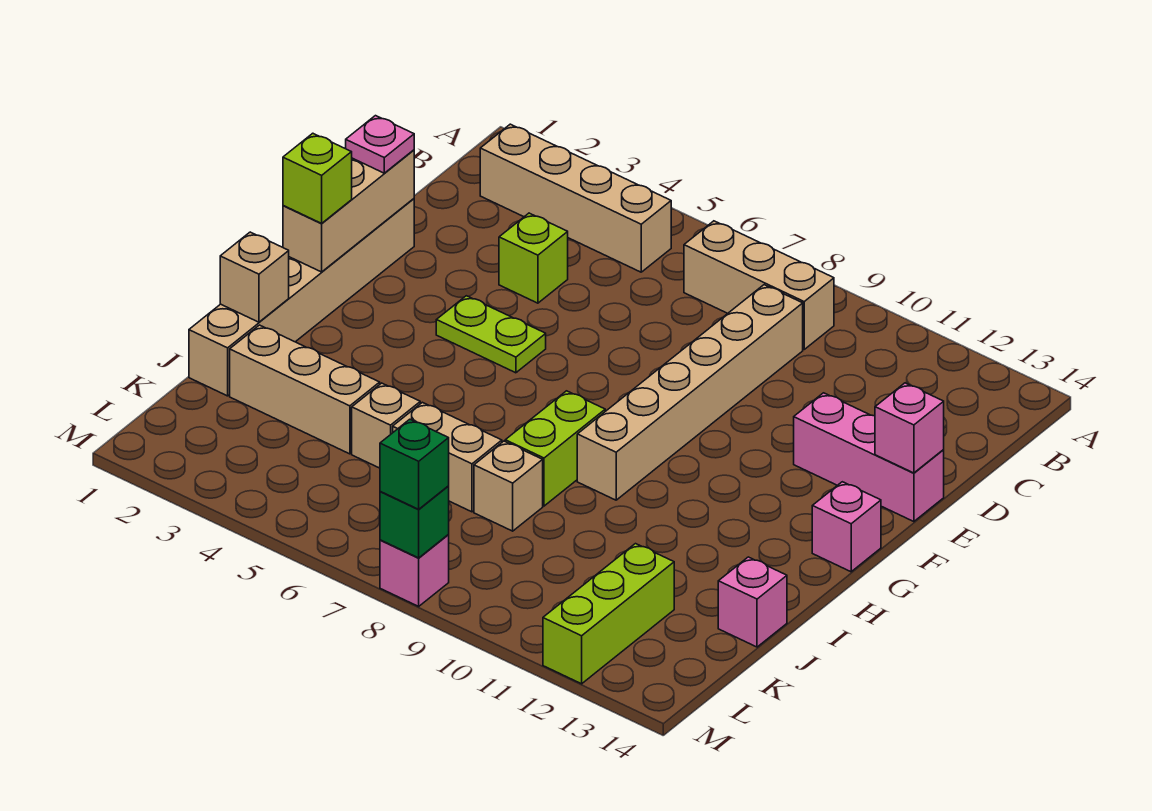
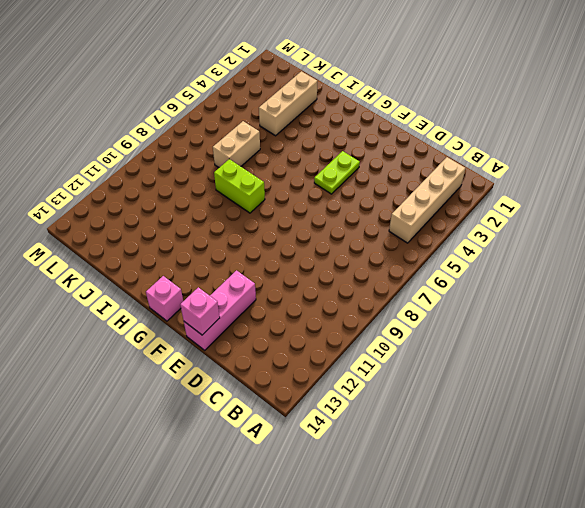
none -> tan brick B7:B9 level 1
none -> tan brick C9:H9 level 1
none -> lime brick D4 level 1

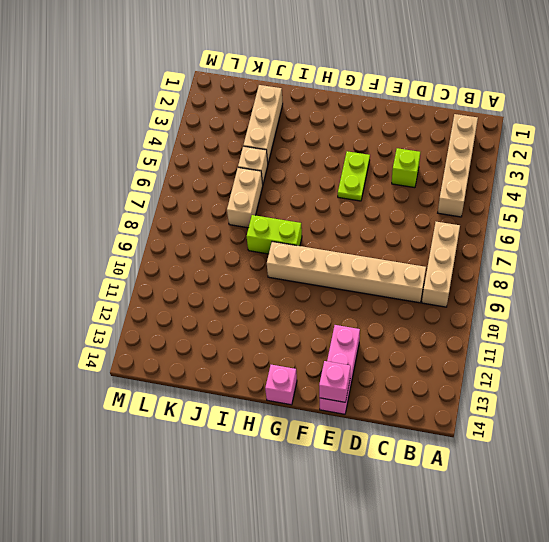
none -> tan brick E1:J1 level 1
none -> tan brick J8 level 1
none -> pink brick J14 level 1

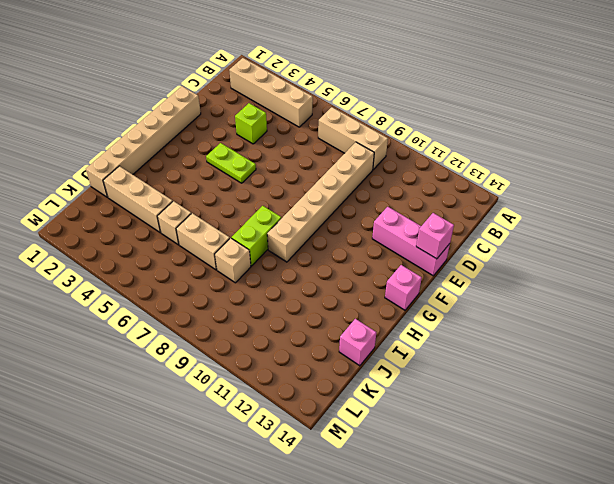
none -> lime brick K12:M12 level 1
none -> pink brick M8 level 1
none -> tan brick E1:G1 level 2

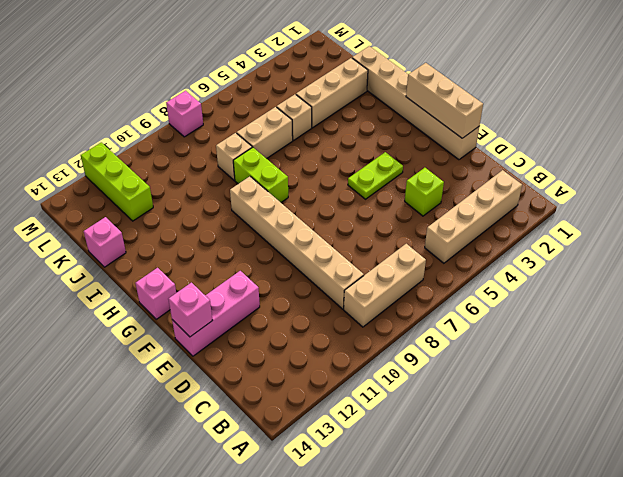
none -> tan brick I1 level 2
none -> green brick M8 level 2
none -> pink plate E1 level 3

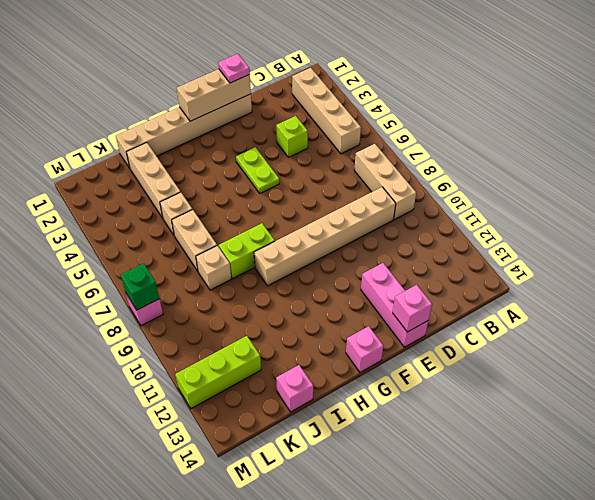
none -> tan brick I1 level 2
none -> lime brick G1 level 3
none -> green brick M8 level 3

